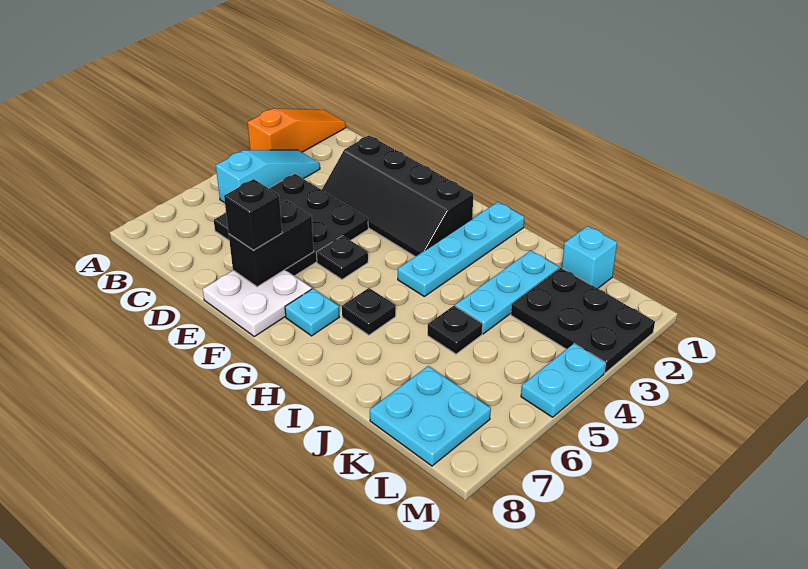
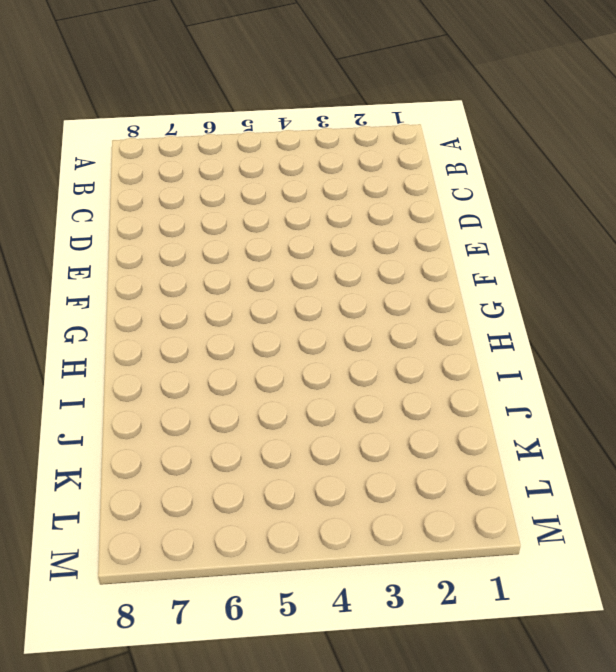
none -> orange slope A1:A3 level 1 top 3
none -> cyan slope B3:B5 level 1 top 5
none -> black plate C4:E6 level 1

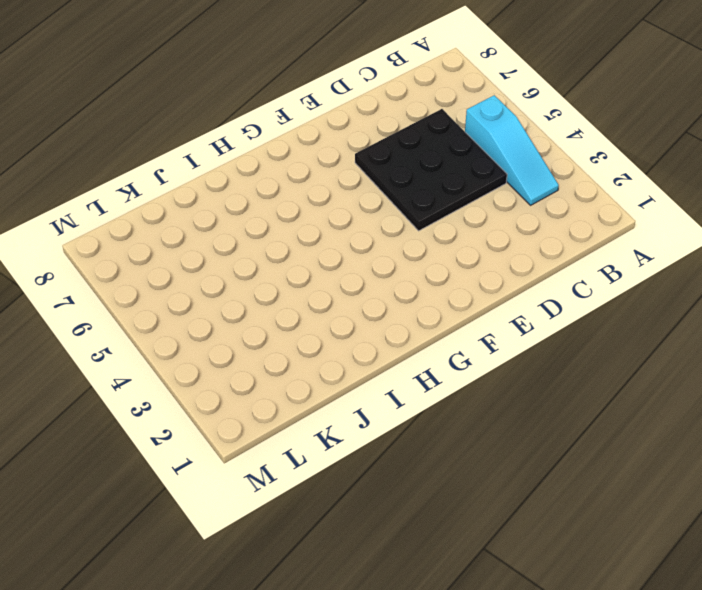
none -> orange slope A1:A3 level 1 top 3
none -> black slope D2:G3 level 1 top 2
none -> white plate E7:F8 level 1

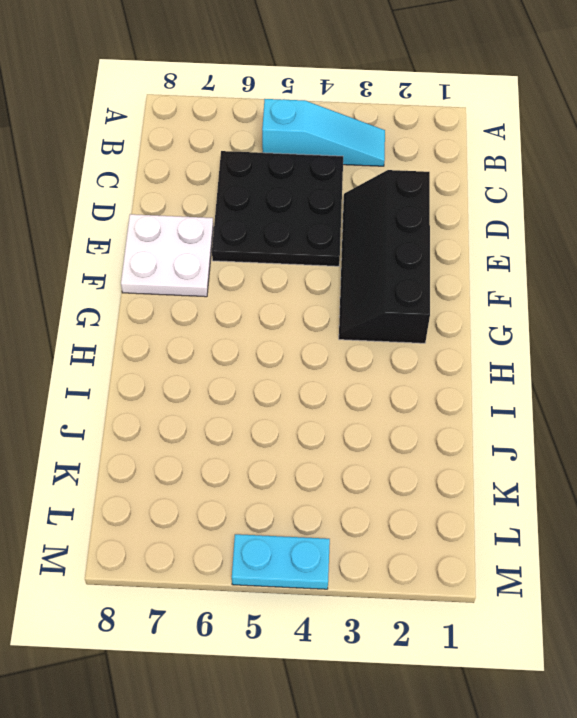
none -> orange slope A1:A3 level 1 top 3
none -> black plate F5 level 1
none -> cyan plate G7 level 1

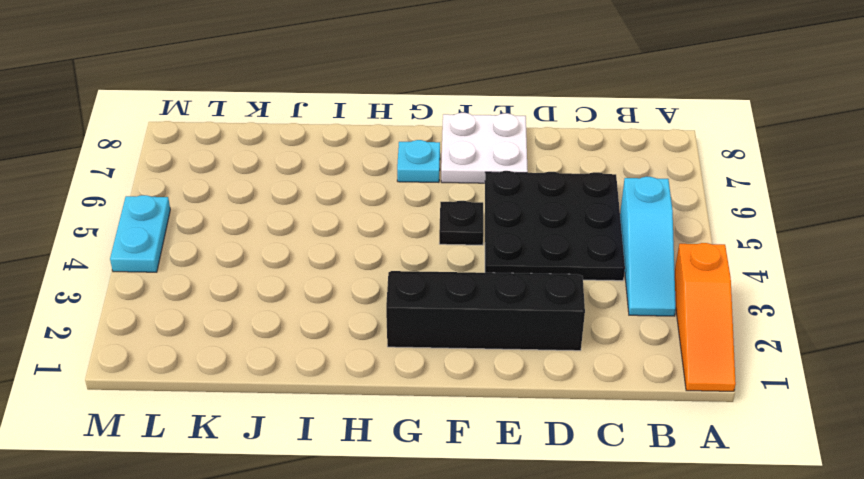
none -> cyan plate H1:H4 level 1
none -> black plate H6 level 1
none -> cyan plate J2:J4 level 1

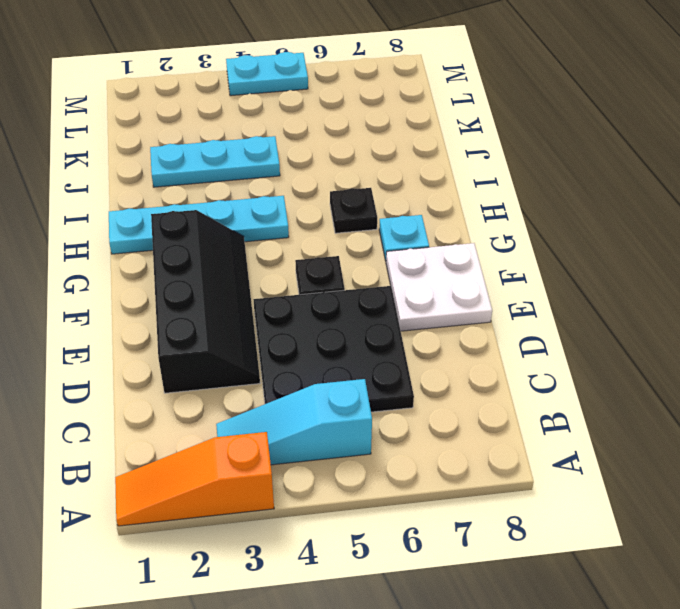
none -> black plate J5 level 1
none -> cyan brick K1 level 1
none -> black plate K2:M3 level 1

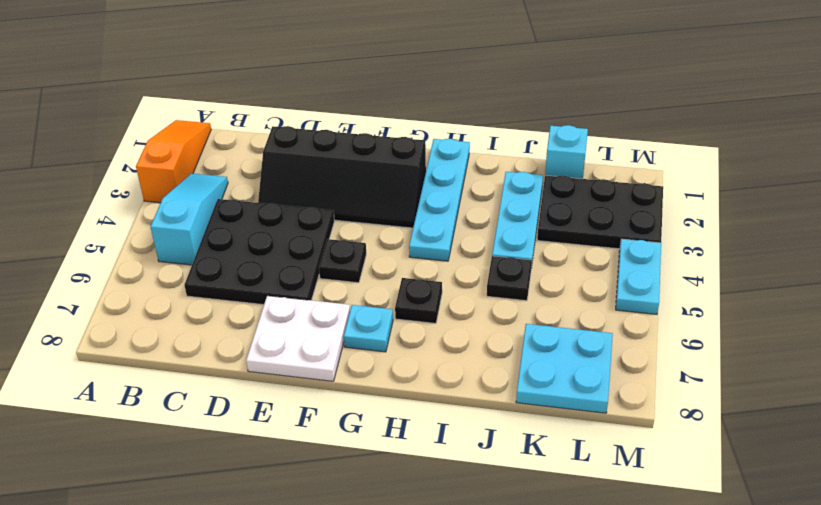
none -> black brick E6:E7 level 2
none -> black brick E7 level 3

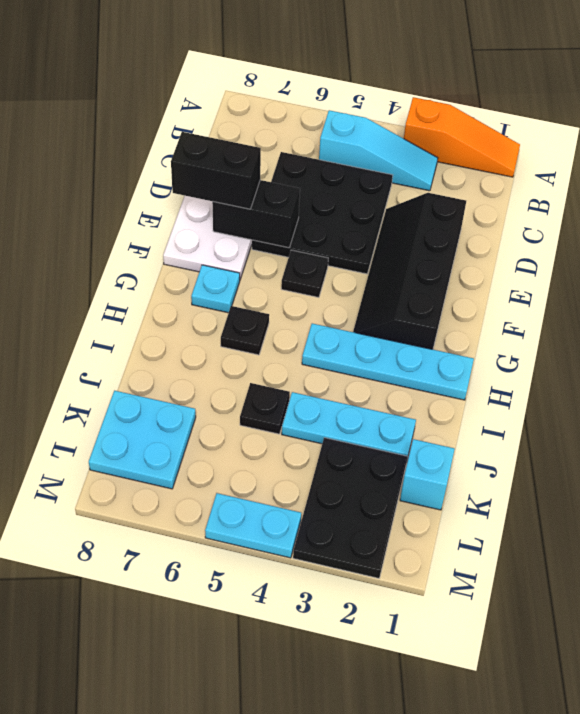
black brick E7:E8 level 3 -> black brick E7 level 3

